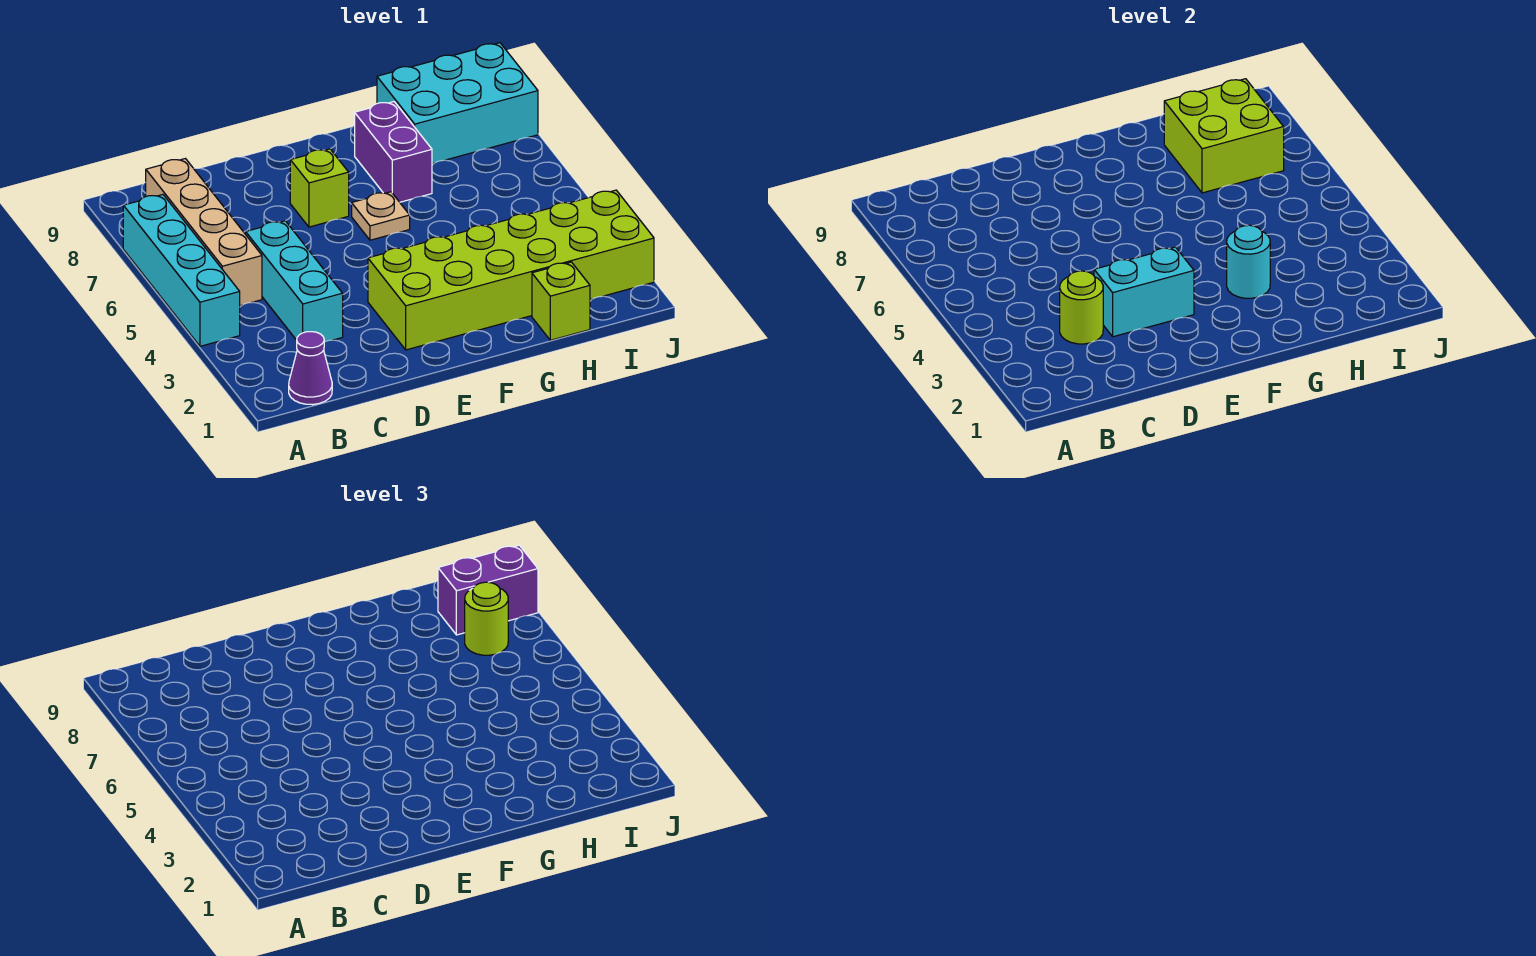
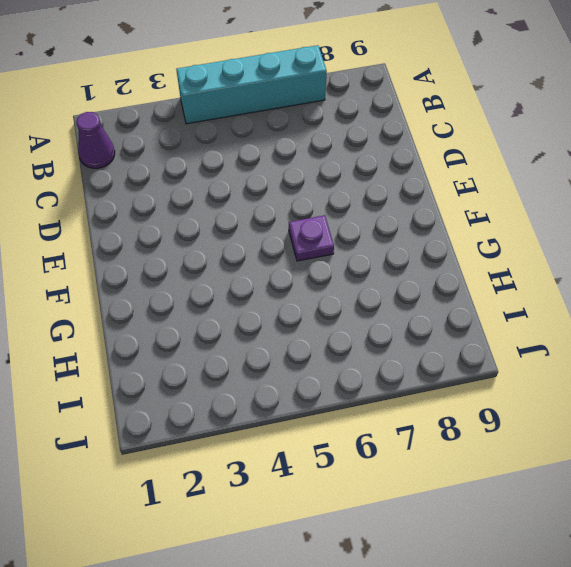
purple plate F6 level 1 -> tan plate F6 level 1
none -> tan brick B5:B8 level 1
none -> cyan brick C3:C5 level 1
none -> lime brick E2:J3 level 1

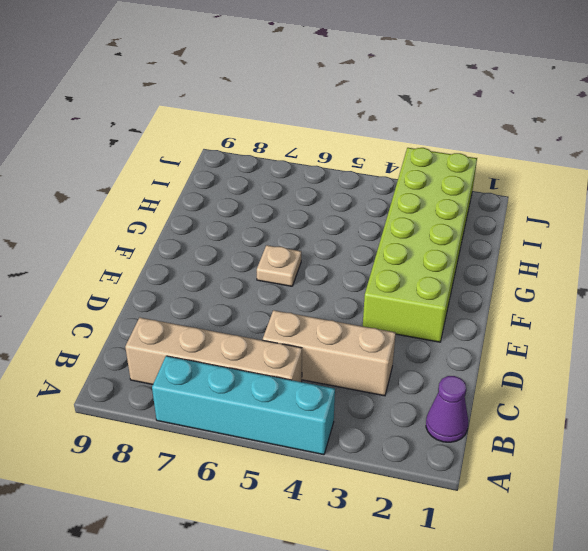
tan brick C3:C5 level 1 -> cyan brick C3:C5 level 1
none -> lime brick E7 level 1
none -> purple brick G7:G8 level 1
none -> lime brick H1 level 1

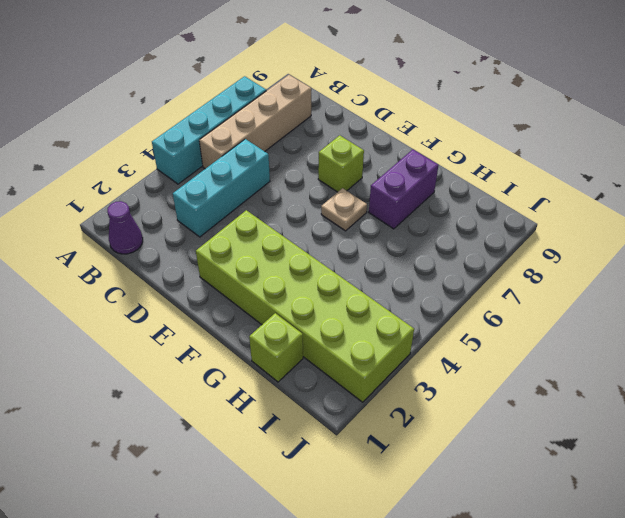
none -> cyan brick H8:J9 level 1
none -> lime round brick C3 level 2
none -> cyan brick D3:E3 level 2

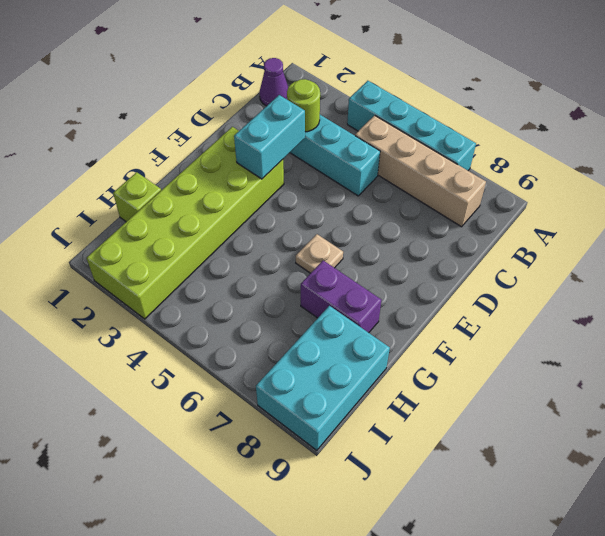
none -> lime brick E7 level 1
none -> cyan round brick G3 level 2
none -> lime brick H7:I8 level 2

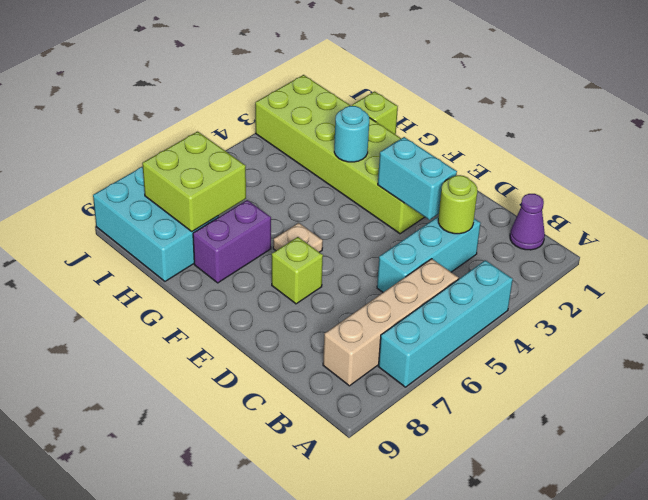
none -> lime round brick I7 level 3
none -> purple brick I8:J8 level 3

